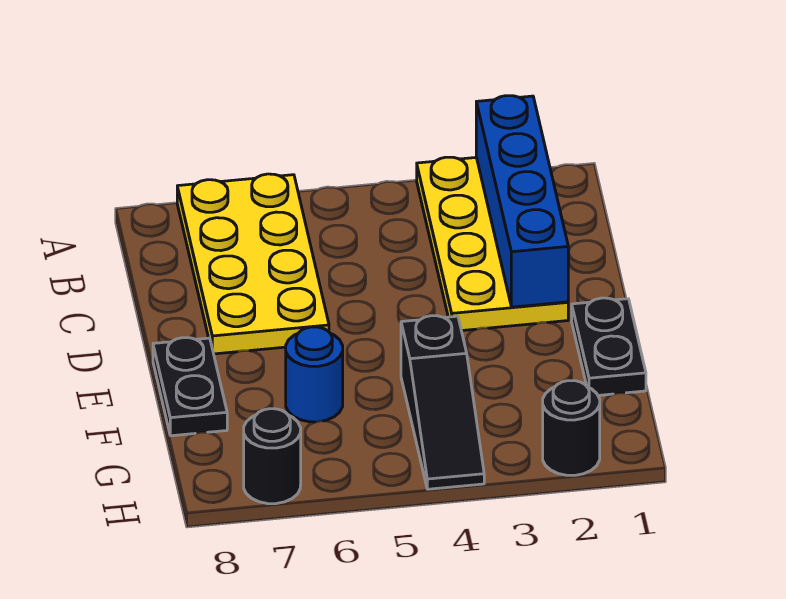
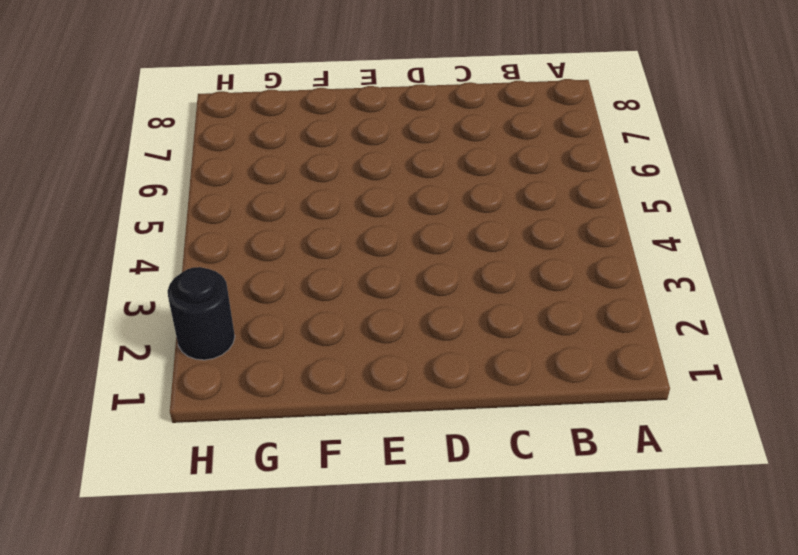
none -> yellow plate A2:D3 level 1
none -> yellow plate A6:D7 level 1

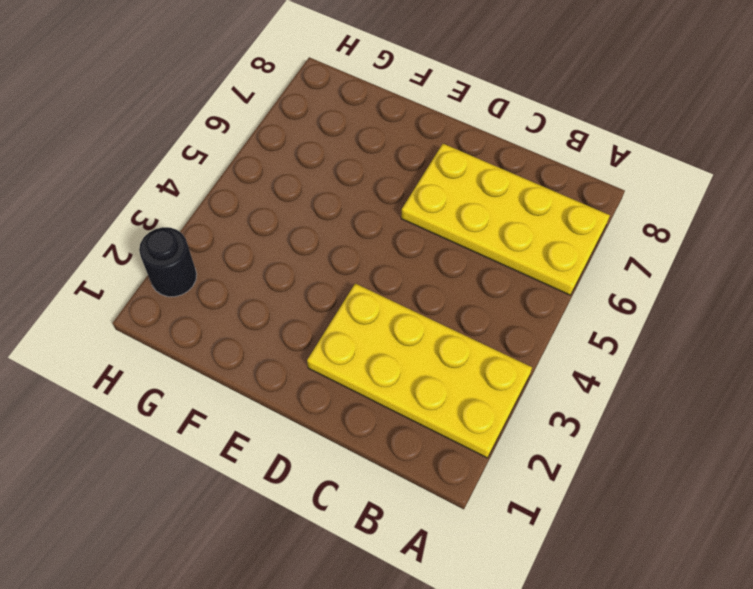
none -> black plate E1:F1 level 1
none -> black plate E8:F8 level 1

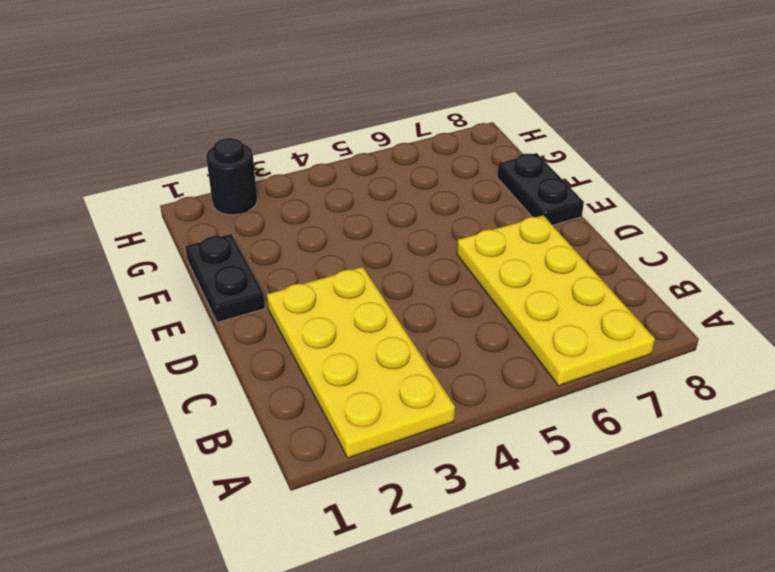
none -> black slope F4:H4 level 1 top F
none -> blue round brick F6 level 1

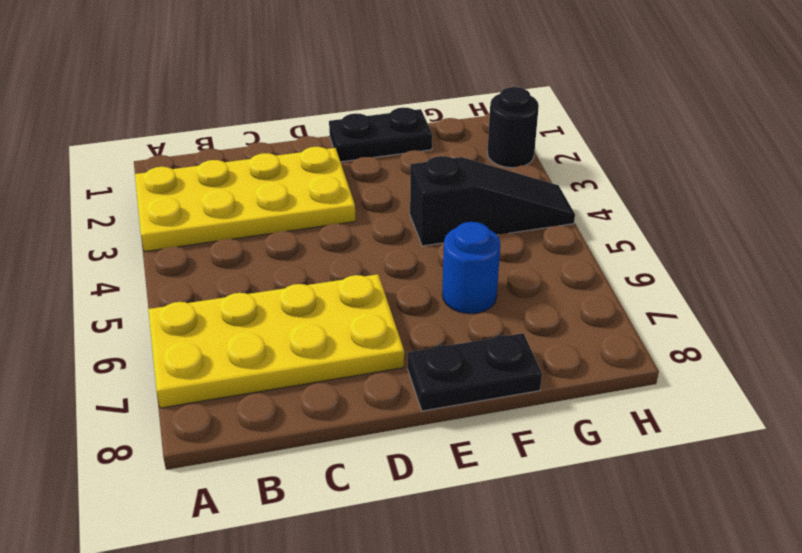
none -> black round brick H7 level 1
none -> blue brick A2:D2 level 2

